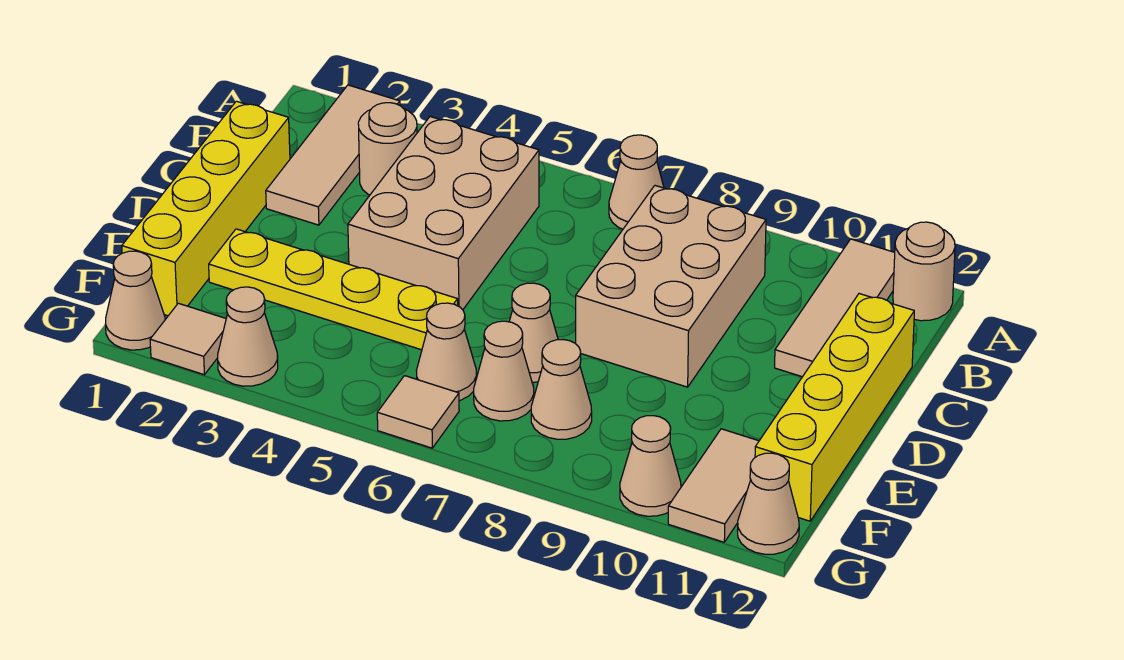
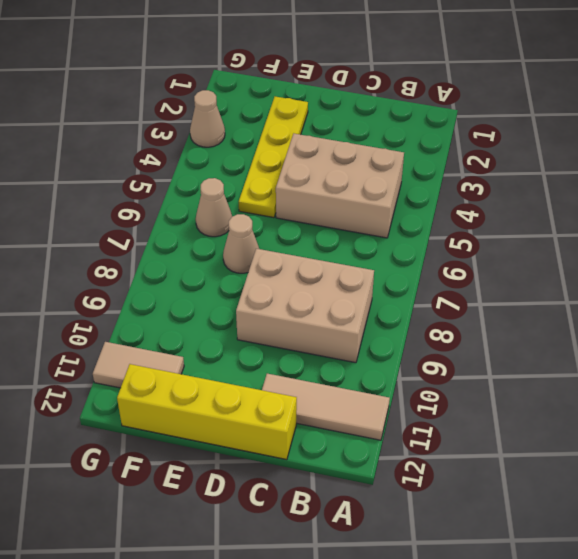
none -> tan tile A2:C2 level 1
none -> tan cone A7 level 1
none -> tan round brick A12 level 1

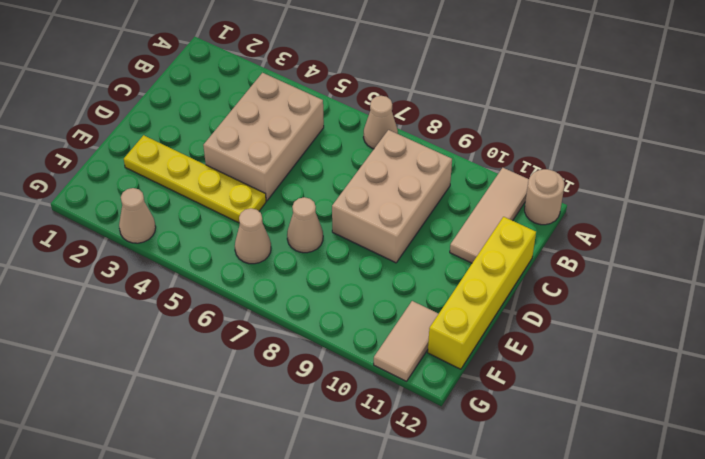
none -> tan tile A2:C2 level 1
none -> tan round brick B3 level 1
none -> yellow brick C1:F1 level 1

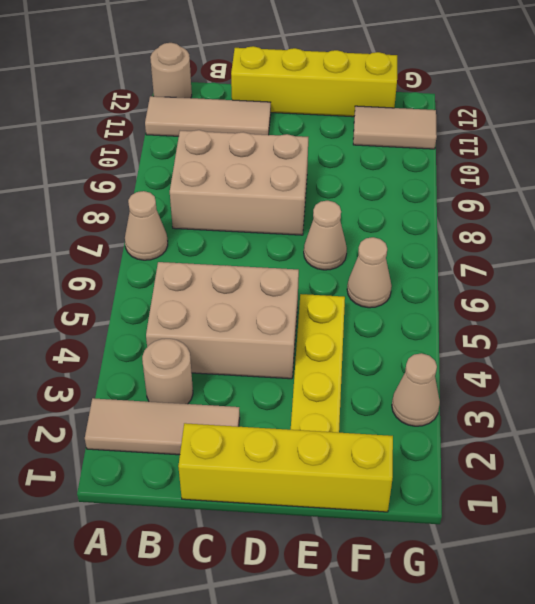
none -> tan cone F7 level 1
none -> tan cone F8 level 1
none -> tan cone G1 level 1

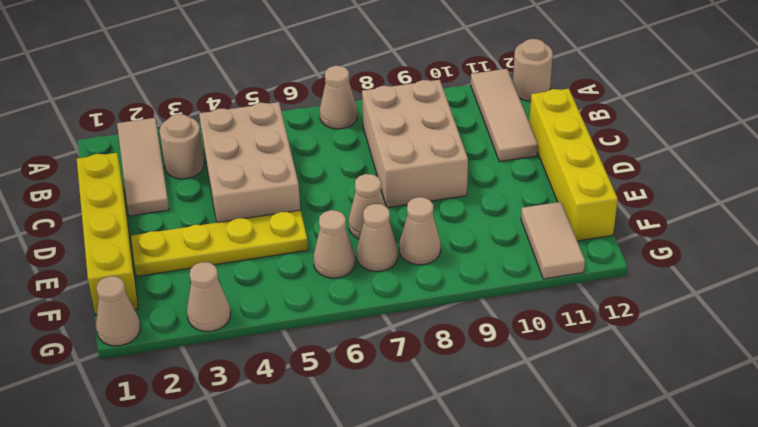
none -> tan tile G2 level 1
none -> tan tile G6 level 1
none -> tan cone G10 level 1

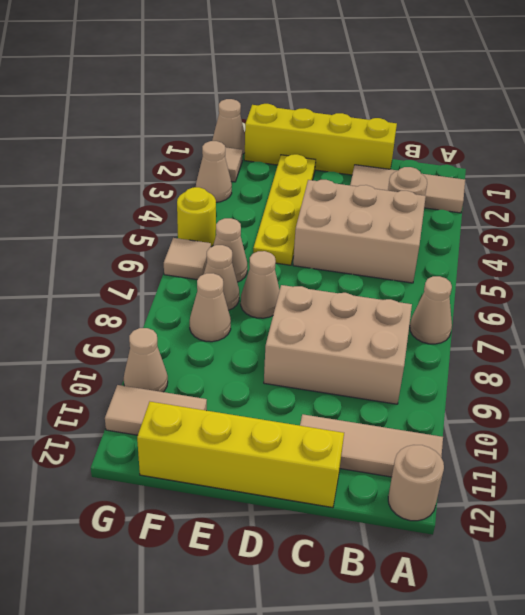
yellow round brick G5 level 1 -> none
none -> tan cone G12 level 1

